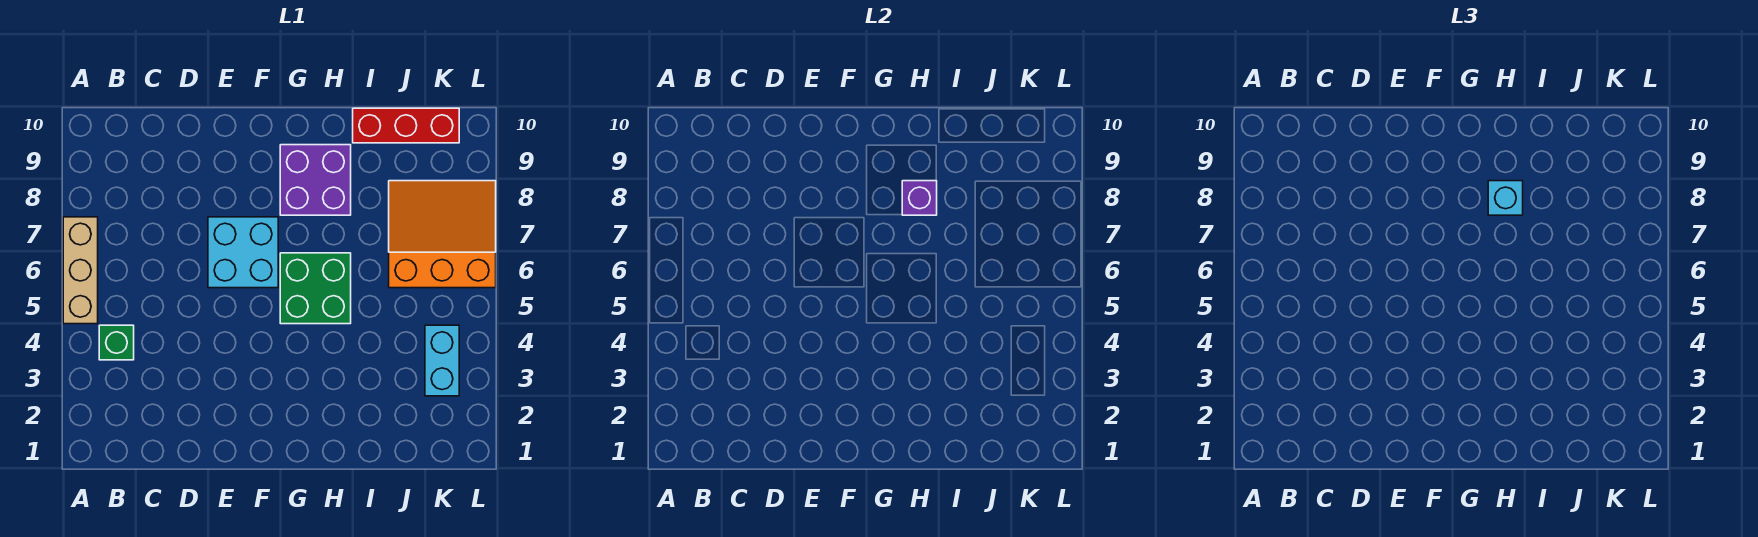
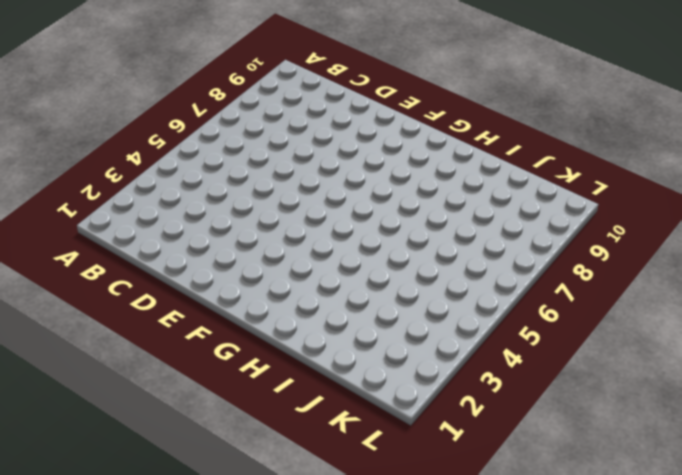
none -> tan brick A5:A7 level 1
none -> green brick B4 level 1

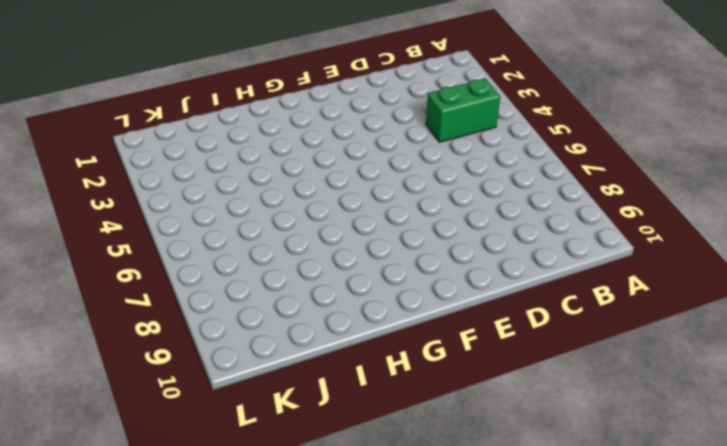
green brick B4:C4 level 1 -> green brick B4 level 1
none -> tan brick A5:A7 level 1
none -> cyan brick E6:F7 level 1

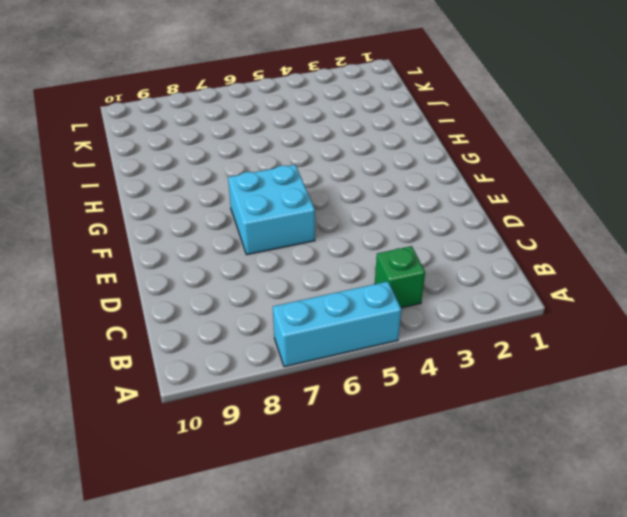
cyan brick A5:A7 level 1 -> tan brick A5:A7 level 1
none -> green brick G5:H6 level 1
none -> purple brick G8:H9 level 1

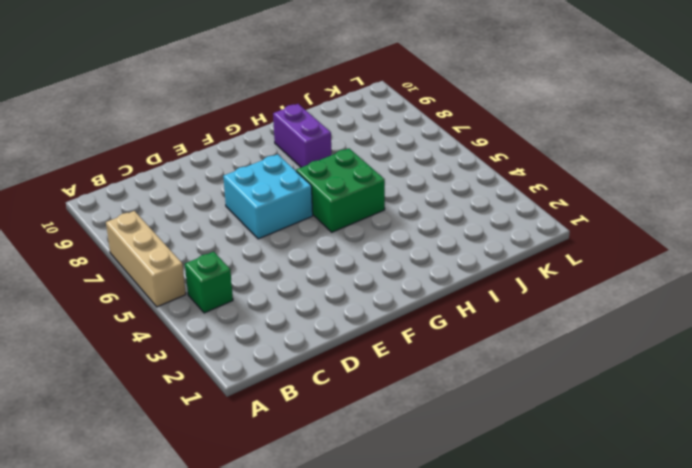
purple brick H8:H9 level 1 -> purple brick G8:H9 level 1
none -> red brick I10:K10 level 1
none -> orange slope J6:L8 level 1 top 6

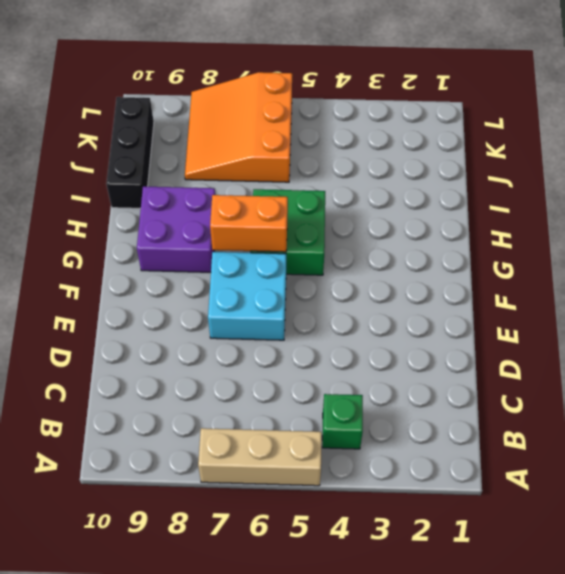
orange brick G6:G7 level 2 -> none
black brick I10:K10 level 1 -> red brick I10:K10 level 1
none -> cyan brick K3:K4 level 1
none -> purple brick H8 level 2

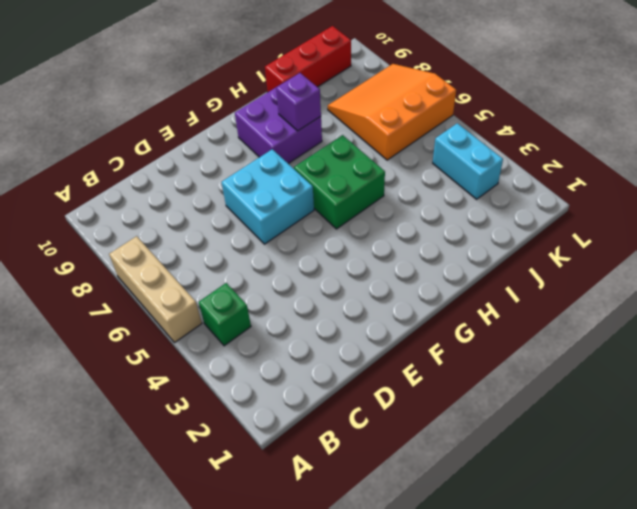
none -> cyan brick H8 level 3

